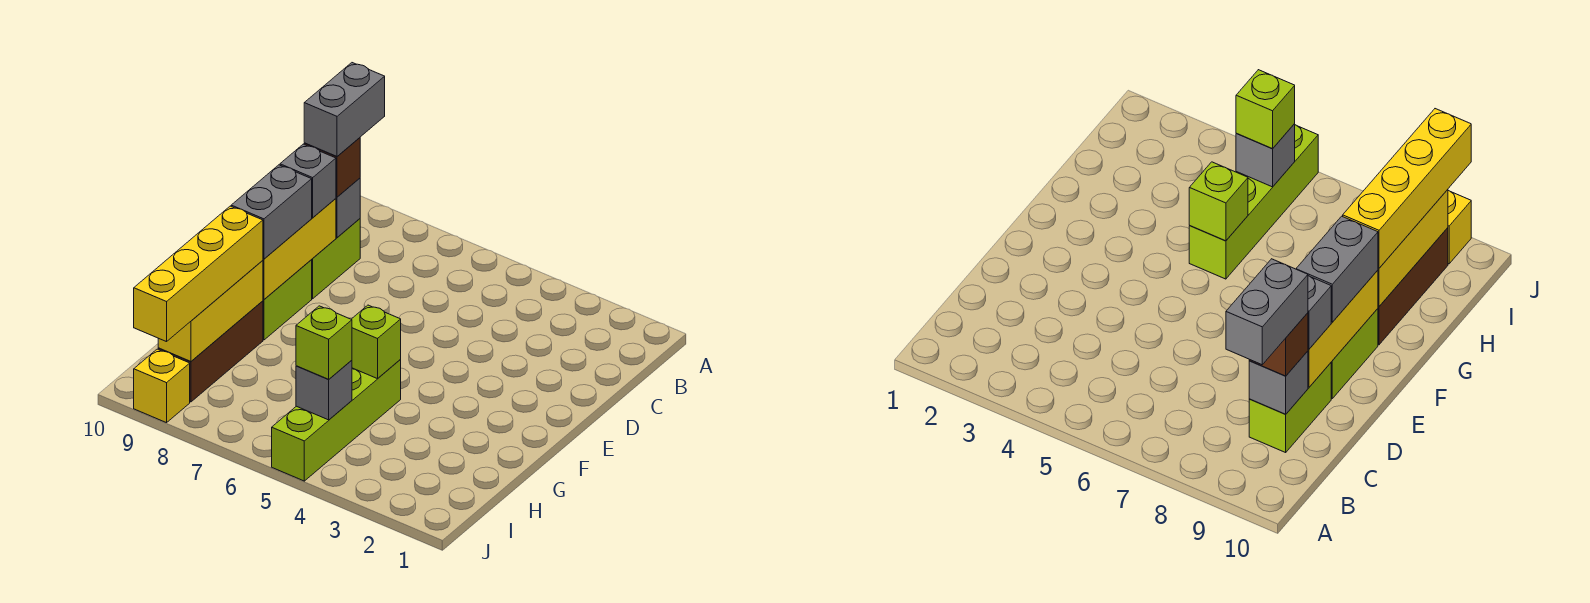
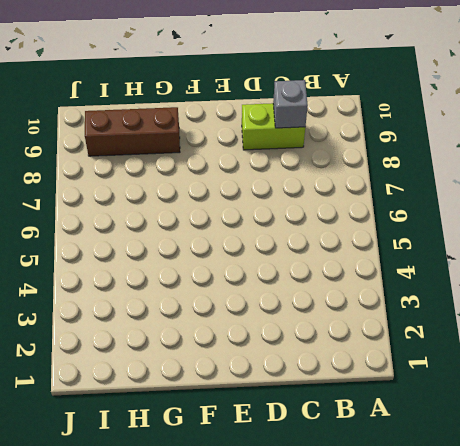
none -> lime brick E9:F9 level 1
none -> lime brick G5:J5 level 1
none -> yellow brick J9 level 1

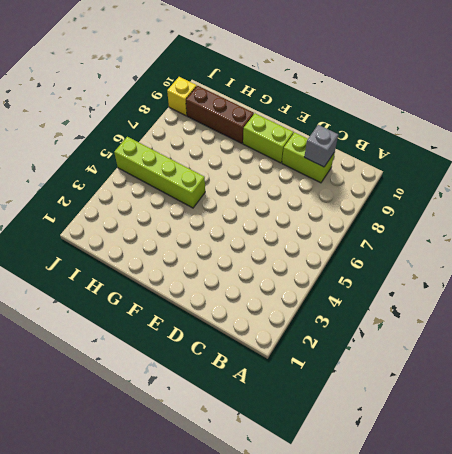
none -> yellow brick D9:F9 level 2
none -> lime brick G5 level 2
none -> yellow brick G9:I9 level 2

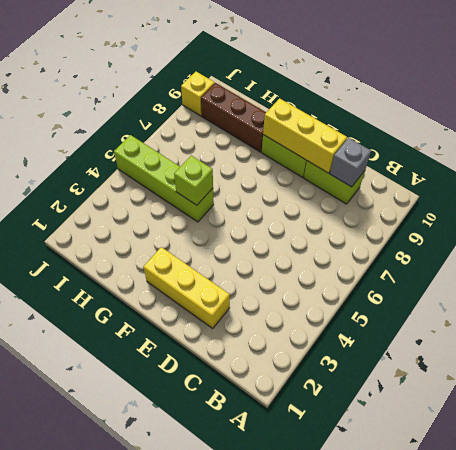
yellow brick D2:F2 level 1 -> yellow brick G9:I9 level 2
none -> grey brick I5 level 2
none -> brown brick C9 level 3
none -> grey brick D9 level 3

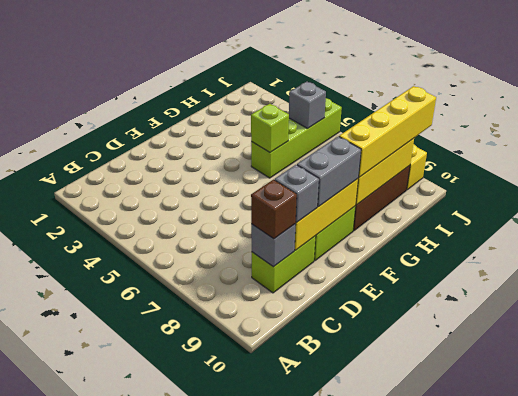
none -> lime brick I5 level 3
none -> grey brick B9:C9 level 4

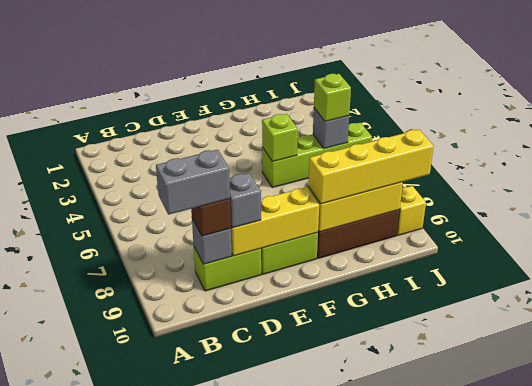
none -> grey brick E9:F9 level 3

